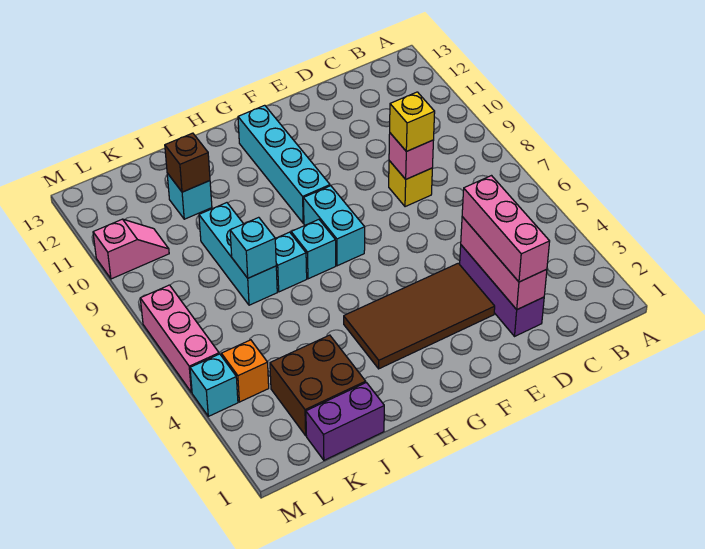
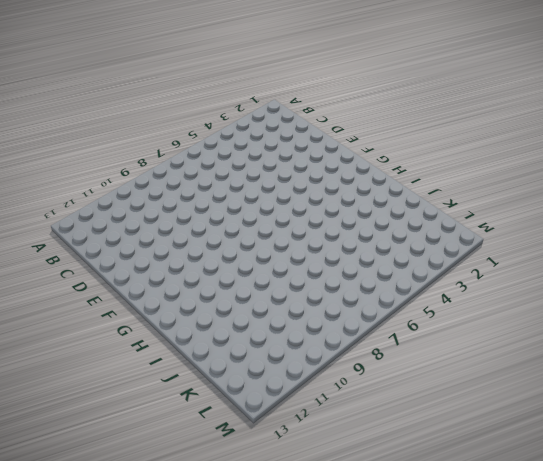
none -> purple brick D2:D4 level 1
none -> yellow brick D8 level 1
none -> brown tile E3:H4 level 1

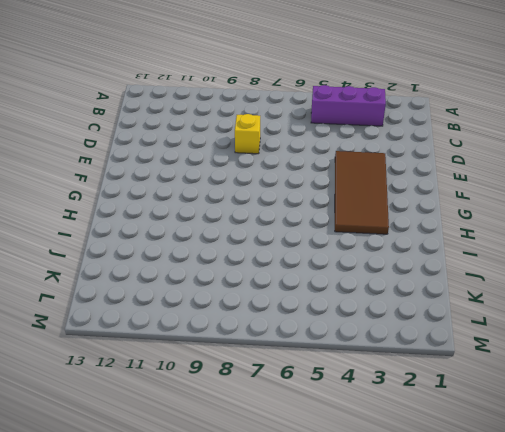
purple brick B3:B5 level 1 -> purple brick D2:D4 level 1
none -> cyan brick G7:G8 level 1
none -> cyan brick G9:G12 level 1
none -> cyan brick H7 level 1

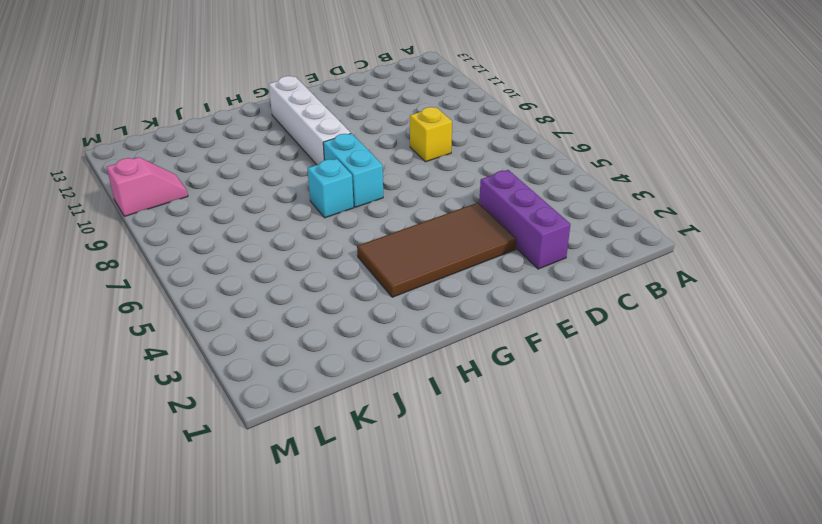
white brick G9:G12 level 1 -> cyan brick G9:G12 level 1
none -> cyan brick I7 level 1
none -> purple brick J1:K1 level 1
none -> brown brick J2:K3 level 1

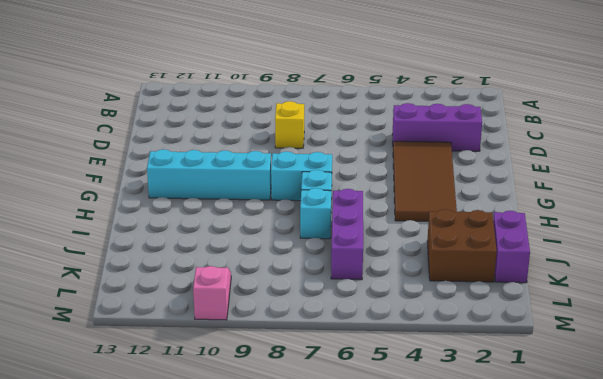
purple brick I6:K6 level 1 -> none
none -> cyan brick J7:J9 level 1
none -> cyan brick J11 level 1
none -> orange brick L4 level 1

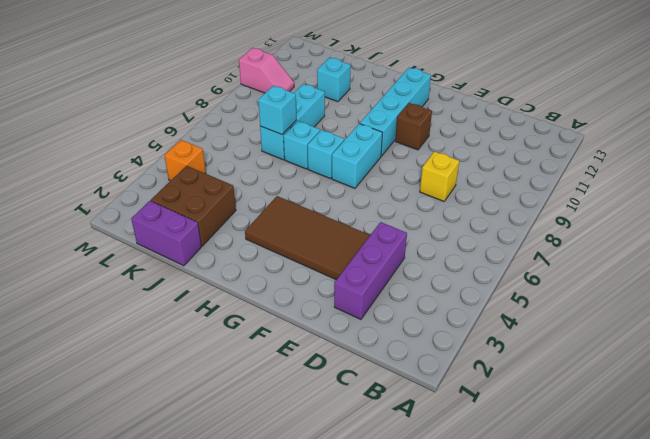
brown brick F10 level 1 -> brown brick J11 level 2
none -> cyan brick M4 level 1
none -> pink brick M5:M7 level 1
none -> pink brick D2:D4 level 2

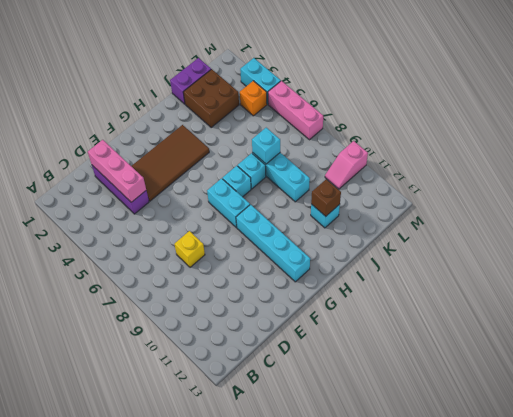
cyan brick M3:M4 level 1 -> cyan brick M4 level 1
none -> pink brick D8 level 2
none -> pink brick D2:D4 level 3
none -> yellow brick D8 level 3

